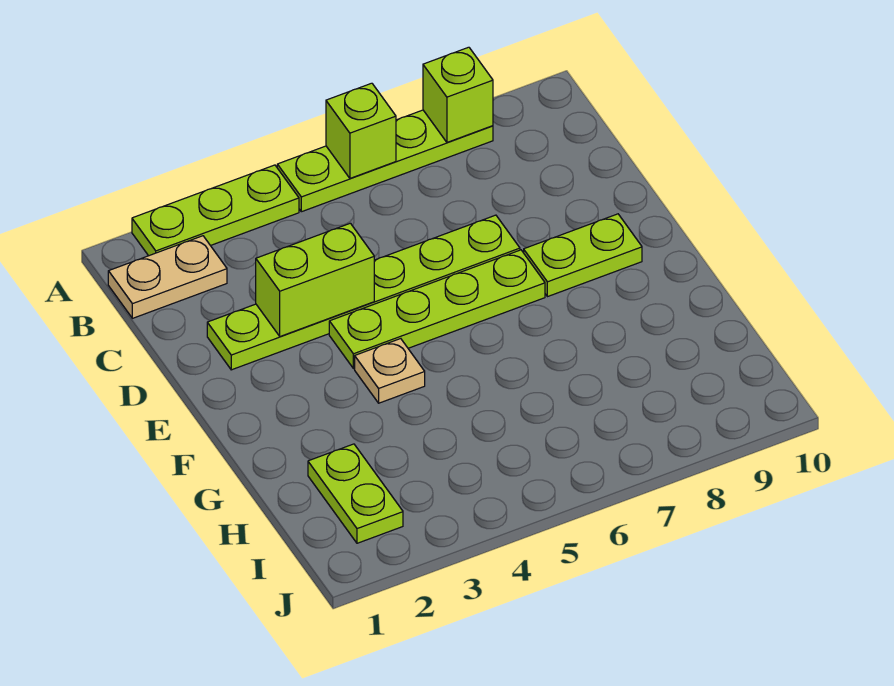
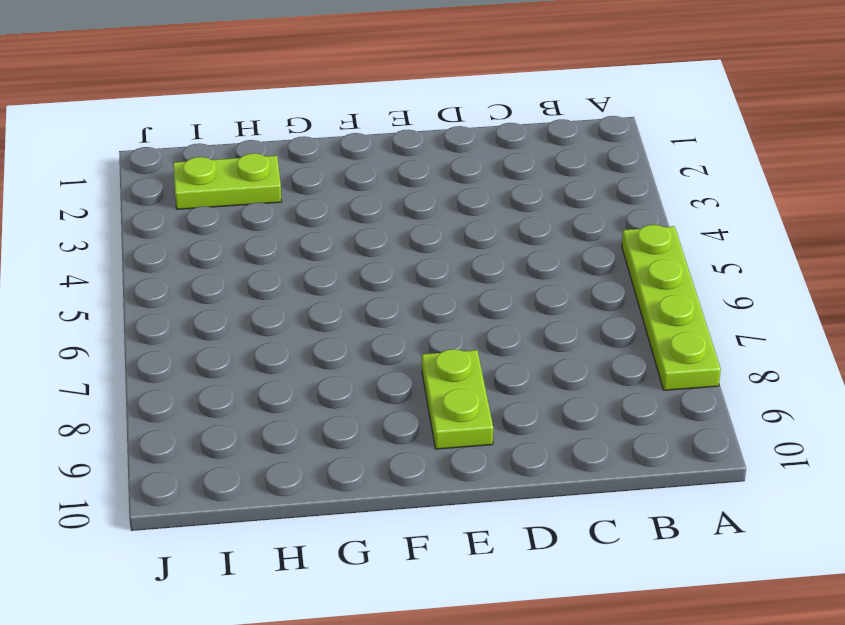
none -> lime plate A2:A4 level 1
none -> tan plate B1:B2 level 1

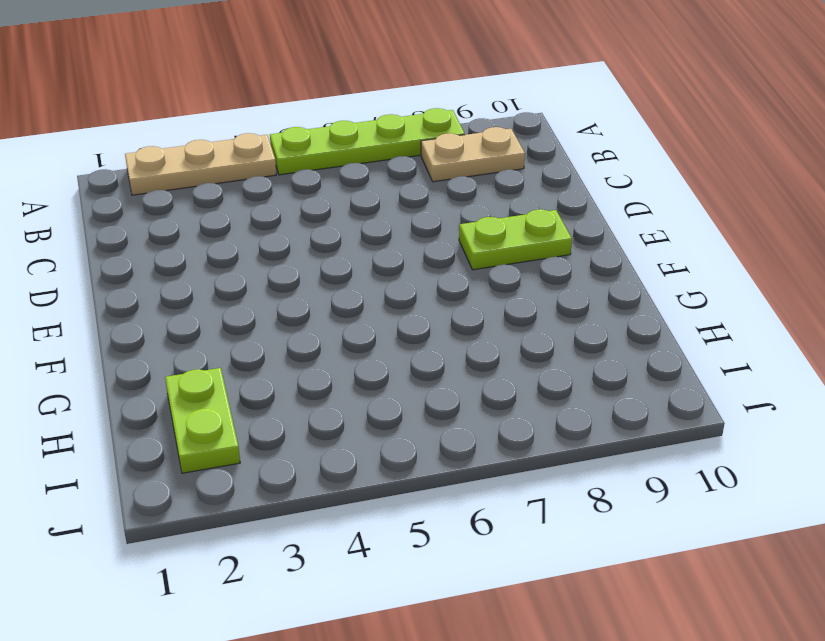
tan plate A2:A4 level 1 -> lime plate A2:A4 level 1
tan plate B8:B9 level 1 -> tan plate B1:B2 level 1
none -> lime plate D2:D7 level 1
none -> lime plate E4:E7 level 1

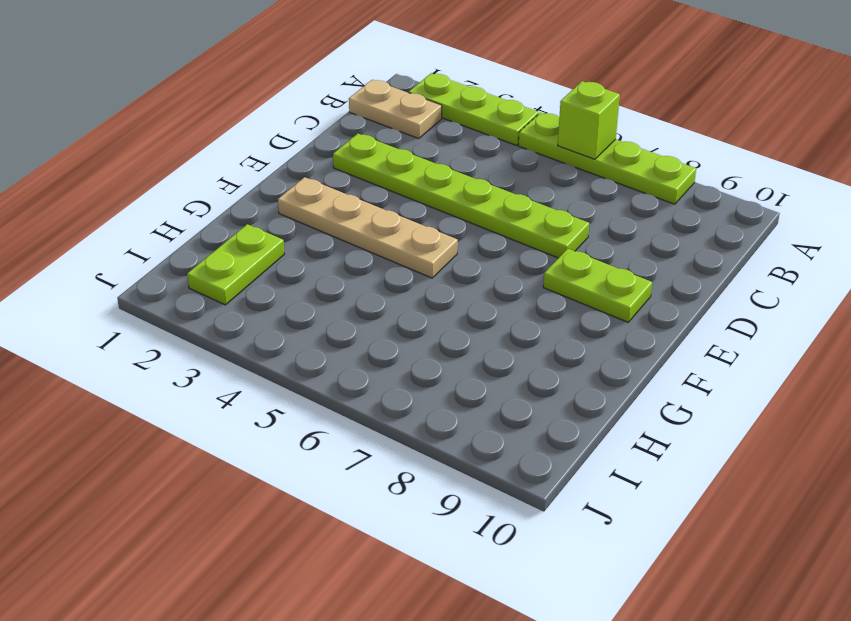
tan plate F2:F5 level 1 -> tan plate F4 level 1
none -> lime plate E4:E7 level 1
none -> lime brick A8 level 2

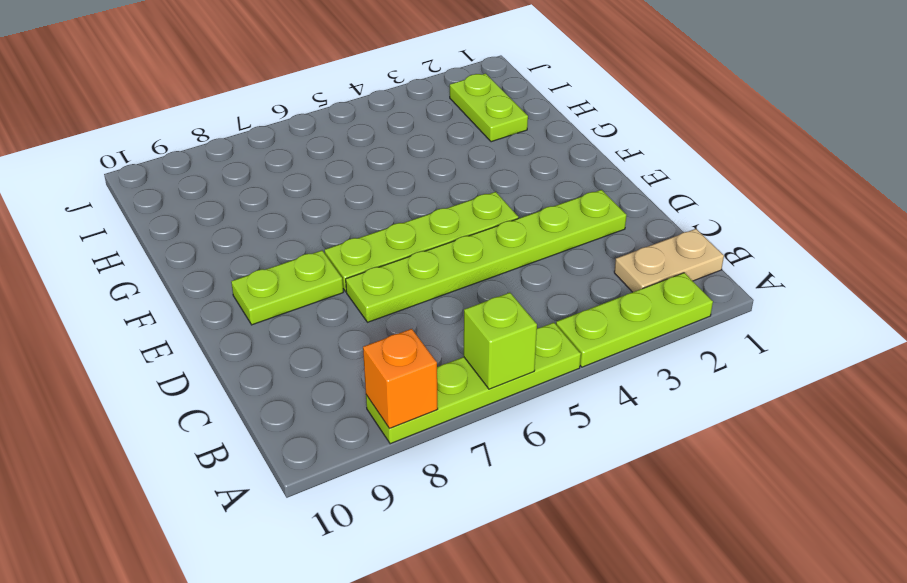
orange brick A8 level 2 -> lime brick A8 level 2
none -> tan plate F4 level 1
none -> lime brick D3:D4 level 2

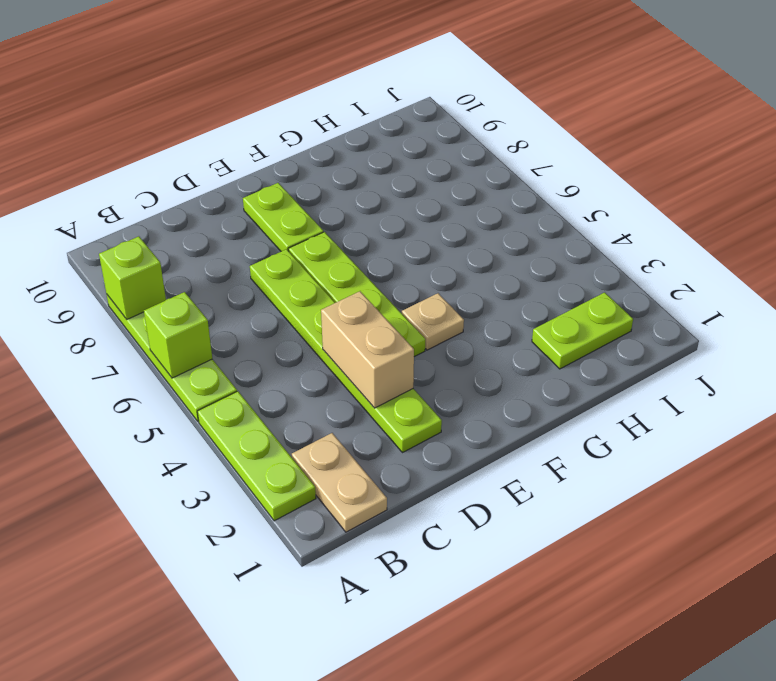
tan brick D3:D4 level 2 -> lime brick D3:D4 level 2

